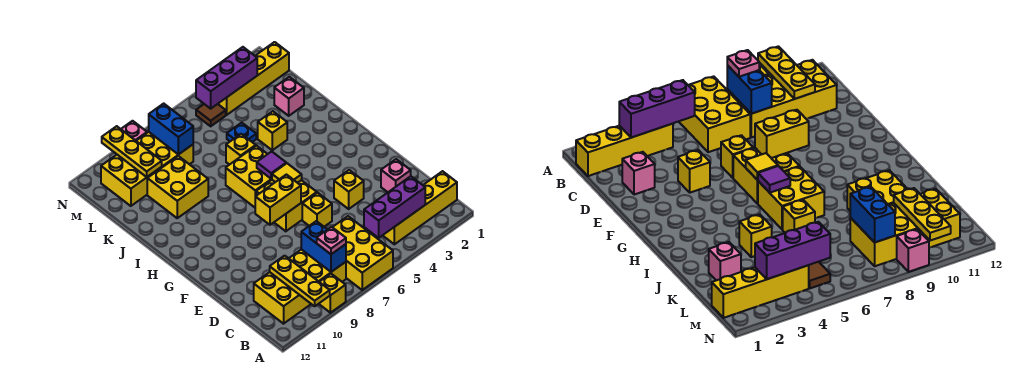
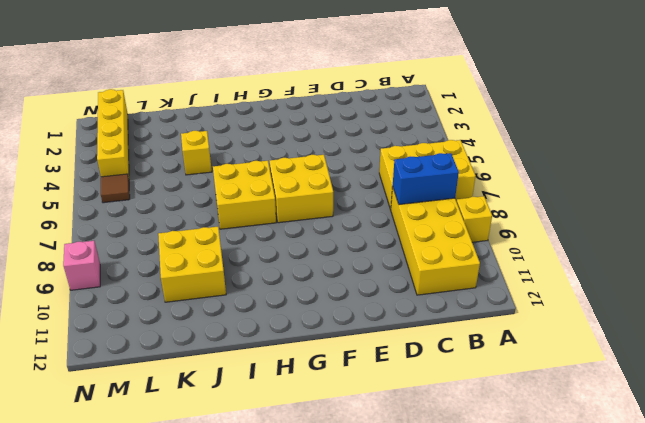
none -> yellow brick B1:B4 level 1
none -> pink brick D2 level 1
none -> yellow brick E4 level 1

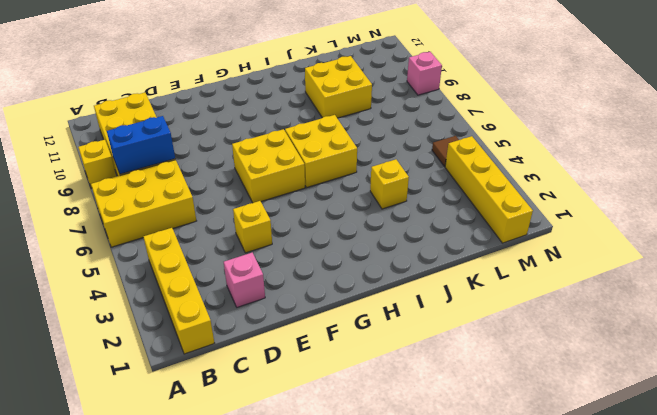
none -> yellow brick E6 level 1
none -> yellow brick J6 level 1
none -> pink brick K2 level 1

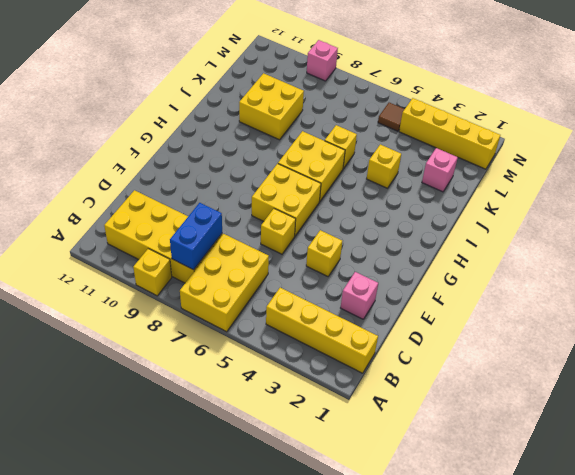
none -> blue plate K5 level 1
none -> yellow brick L8:M11 level 1
none -> yellow plate A10:C10 level 2

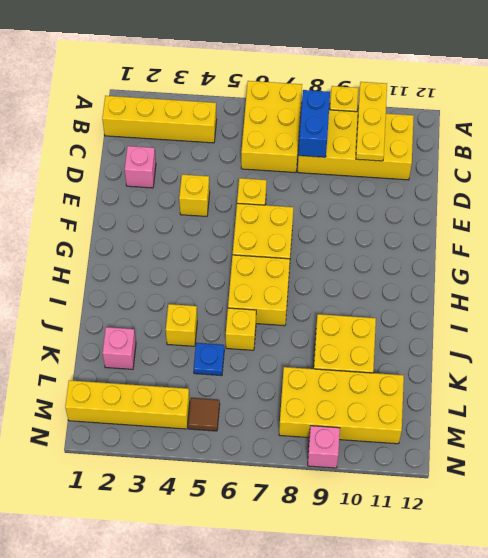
none -> purple brick B3:B5 level 2
none -> yellow brick F7:F8 level 2
none -> yellow tile G6 level 2

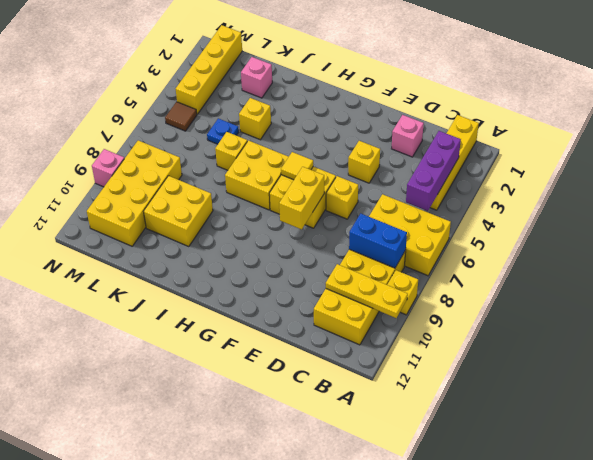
none -> purple tile H6 level 2
none -> blue brick L8:M8 level 2
none -> yellow plate L10:N10 level 2

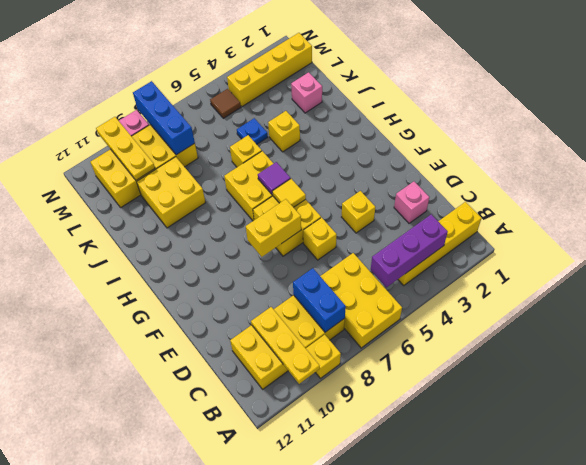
blue brick L8:N8 level 2 -> blue brick L8:M8 level 2
none -> purple brick M3:M5 level 2
none -> pink plate B8 level 3

